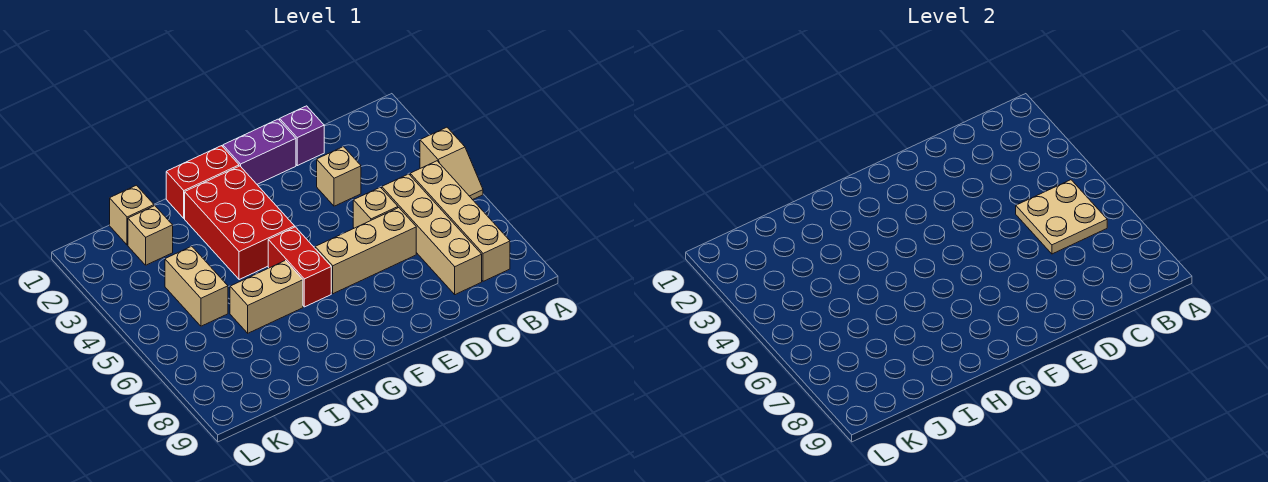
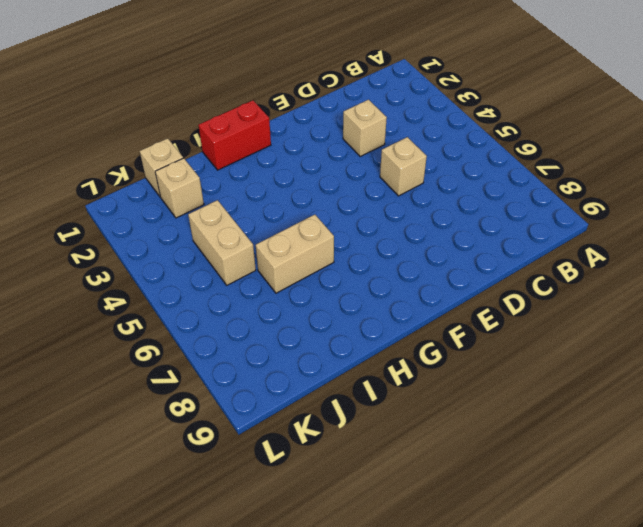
none -> tan slope A4:A5 level 1 top 4
none -> tan brick B5:B8 level 1
none -> tan brick C5:C8 level 1

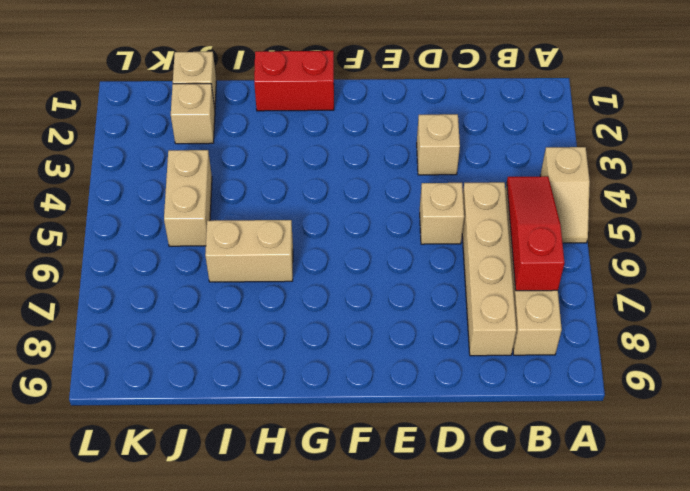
red slope B5:B7 level 2 top 7 -> tan plate B5:C6 level 2
none -> purple brick D1 level 1
none -> tan brick D6:F6 level 1
none -> purple brick E1:F1 level 1

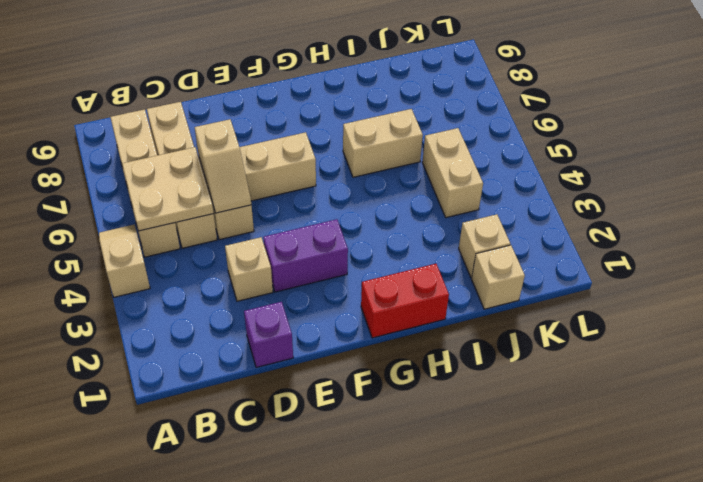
tan slope D5:D6 level 2 top 6 -> none
purple brick E3:F3 level 1 -> purple brick E1:F1 level 1
none -> red brick G2:H4 level 1
none -> red brick G5:G6 level 1

